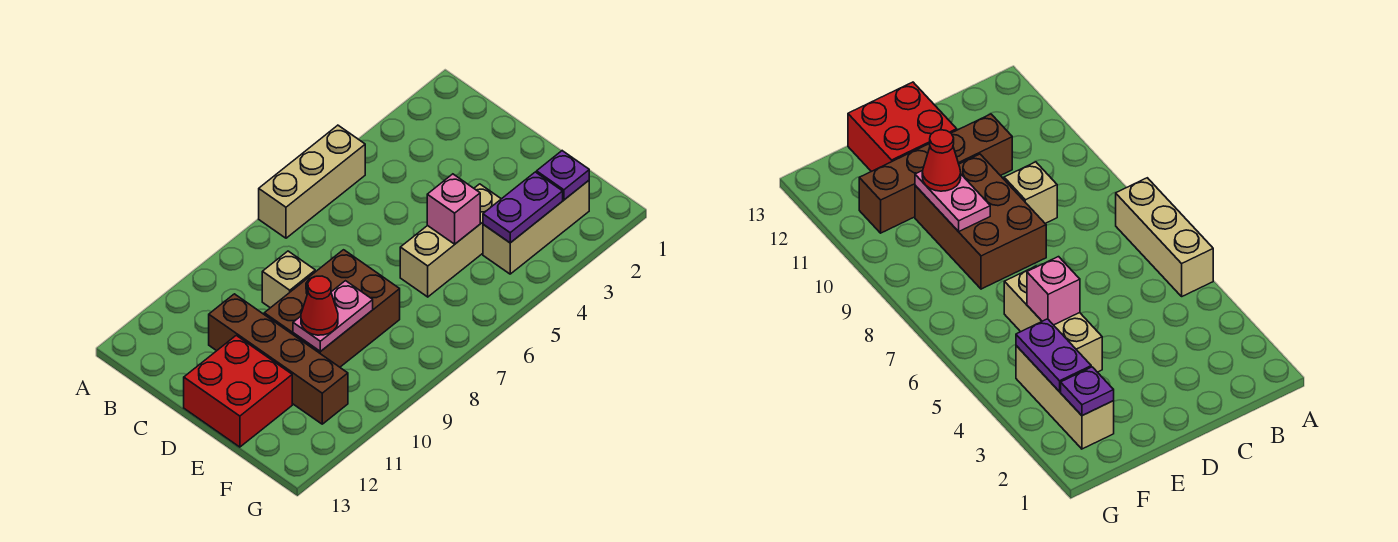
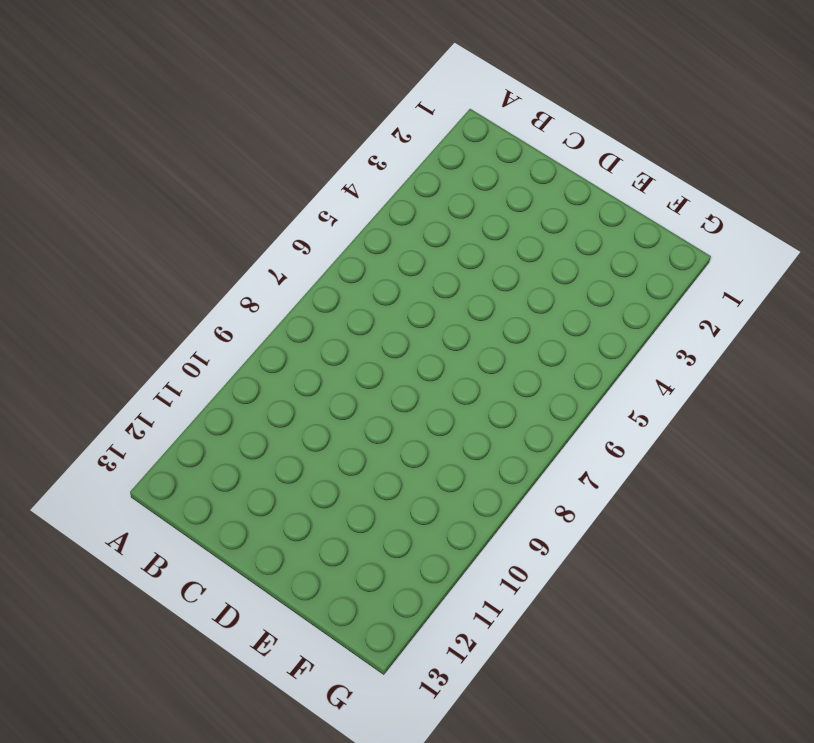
none -> tan brick A5:A7 level 1
none -> tan brick C9 level 1
none -> brown brick C11:F11 level 1

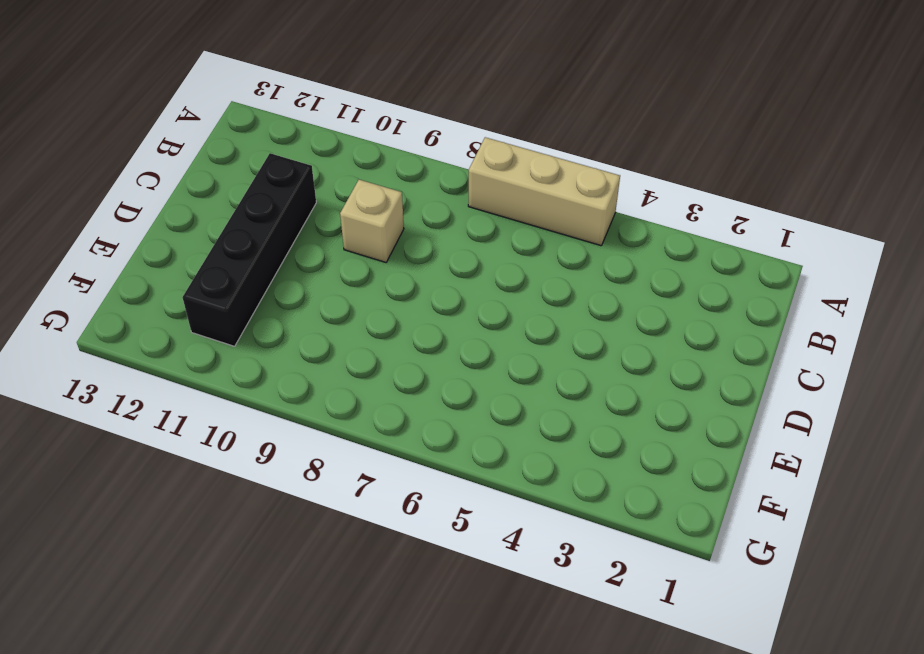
black brick C11:F11 level 1 -> brown brick C11:F11 level 1
none -> brown brick D8:E10 level 1
none -> red brick D12:E13 level 1
none -> tan brick E4:E6 level 1

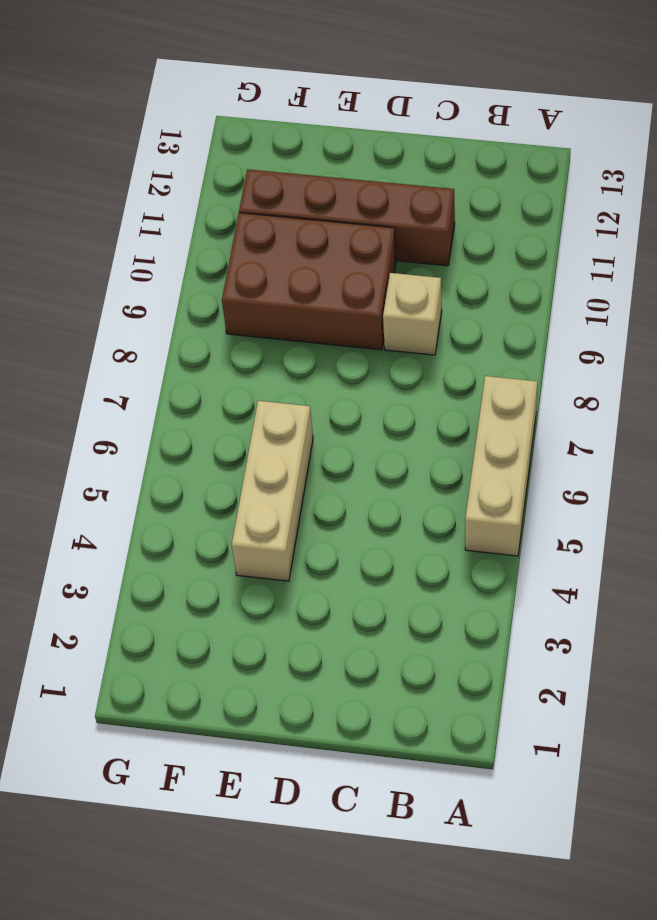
brown brick D9:F10 level 1 -> brown brick D8:E10 level 1
none -> red brick D12:E13 level 1
none -> tan brick F2:F4 level 1
none -> pink brick E5 level 2

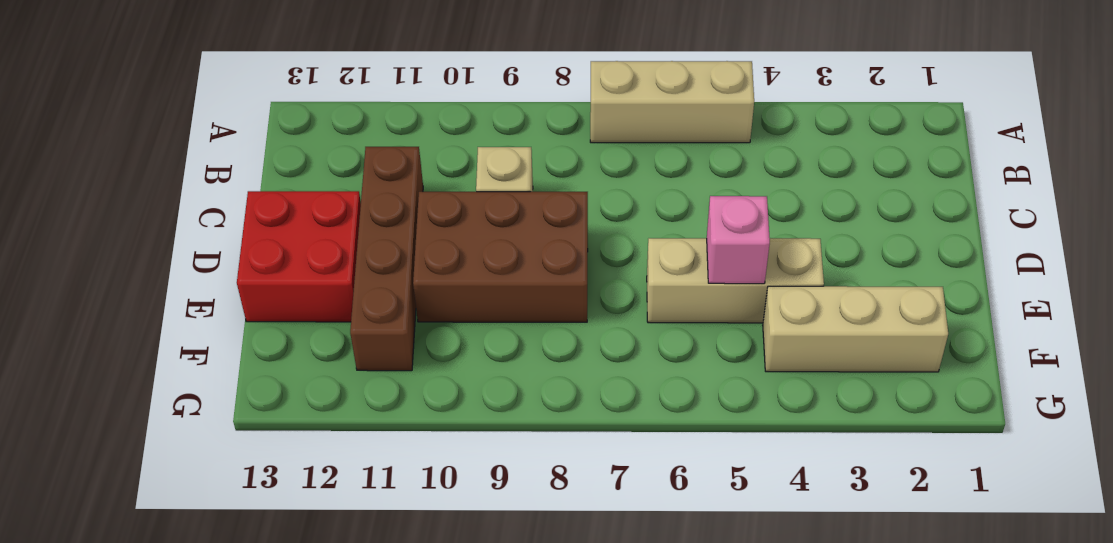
none -> pink plate E9:E10 level 2
none -> purple plate F2 level 2
none -> purple plate F3:F4 level 2

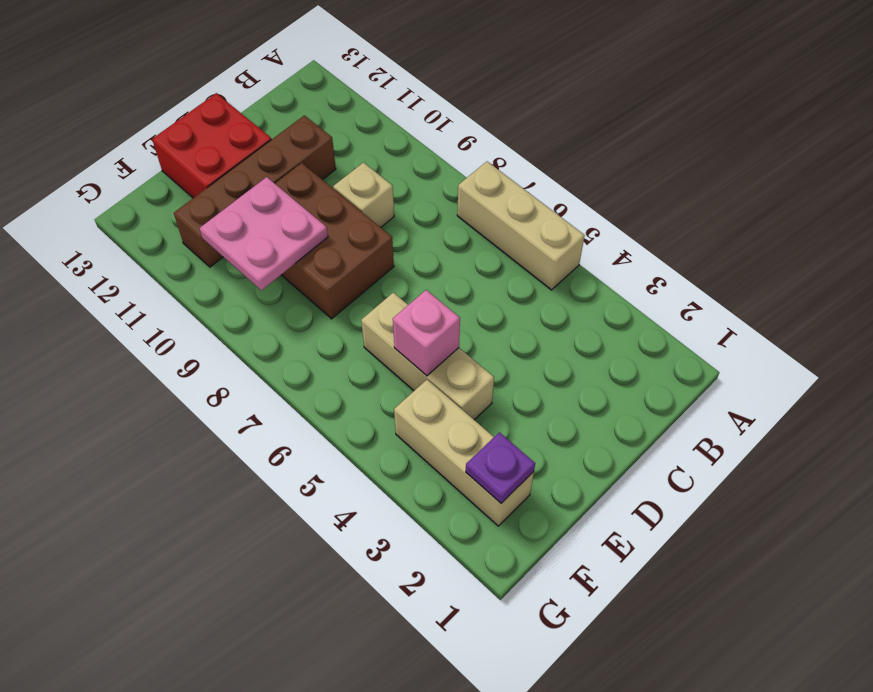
pink plate E9:F10 level 2 -> pink plate E9:E10 level 2
none -> purple plate F3:F4 level 2
none -> red cone E10 level 3

